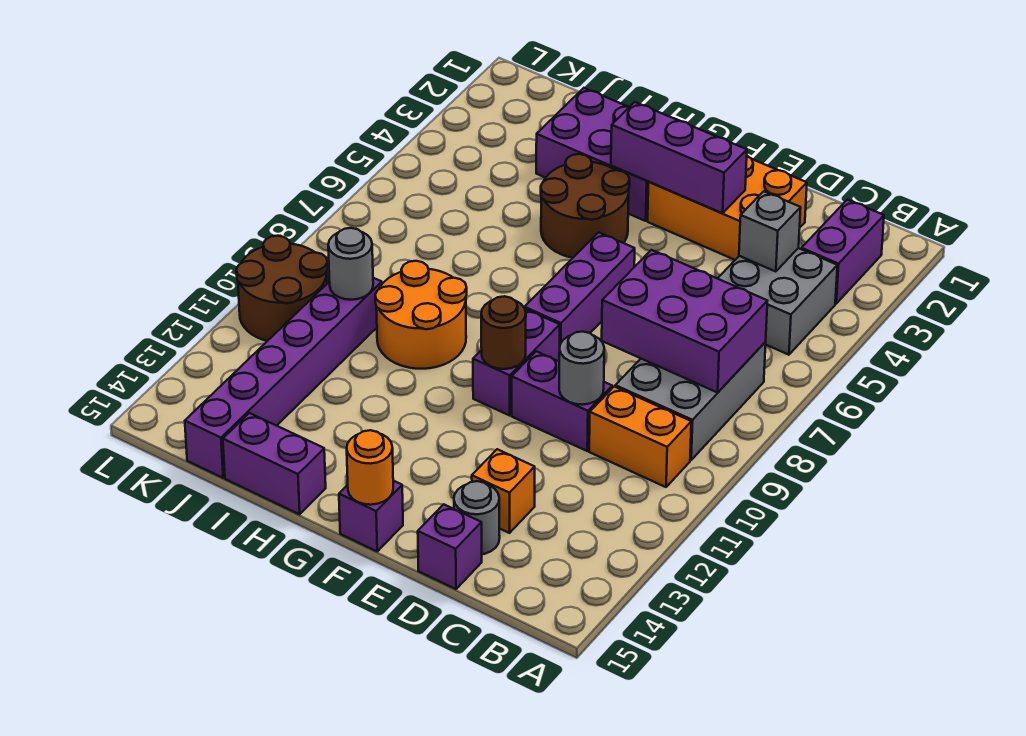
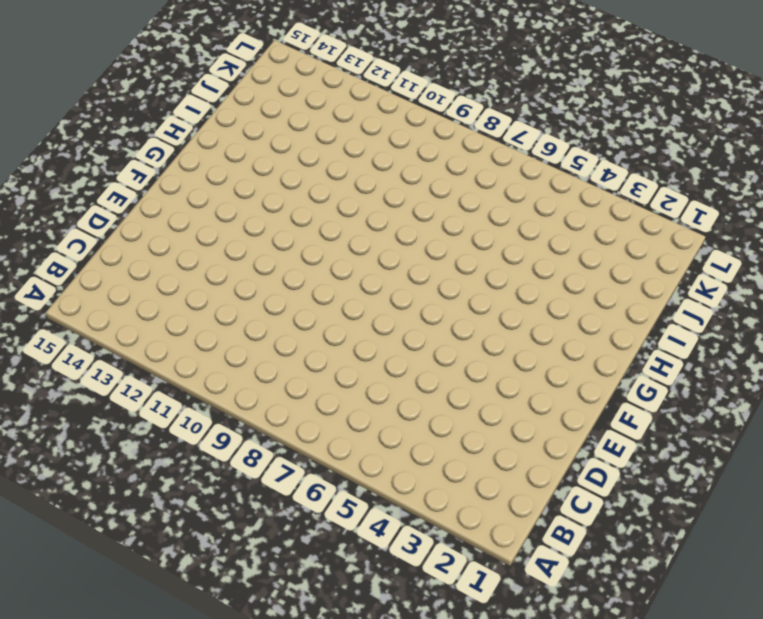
none -> purple brick B2:B3 level 1
none -> grey brick B4:C5 level 1
none -> grey brick B7:C9 level 1

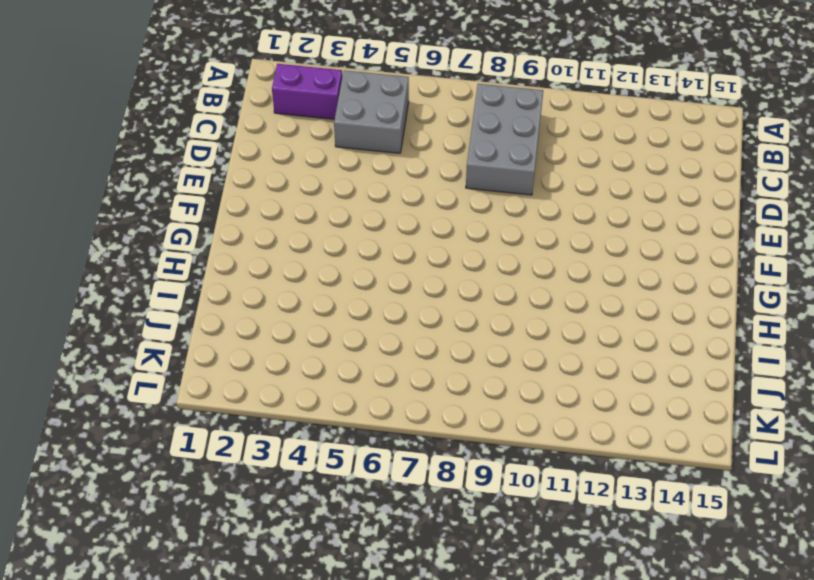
grey brick B8:D9 level 1 -> grey brick B7:C9 level 1
none -> orange brick B10:C10 level 1
none -> orange brick D2:F3 level 1
none -> purple brick D10:E10 level 1

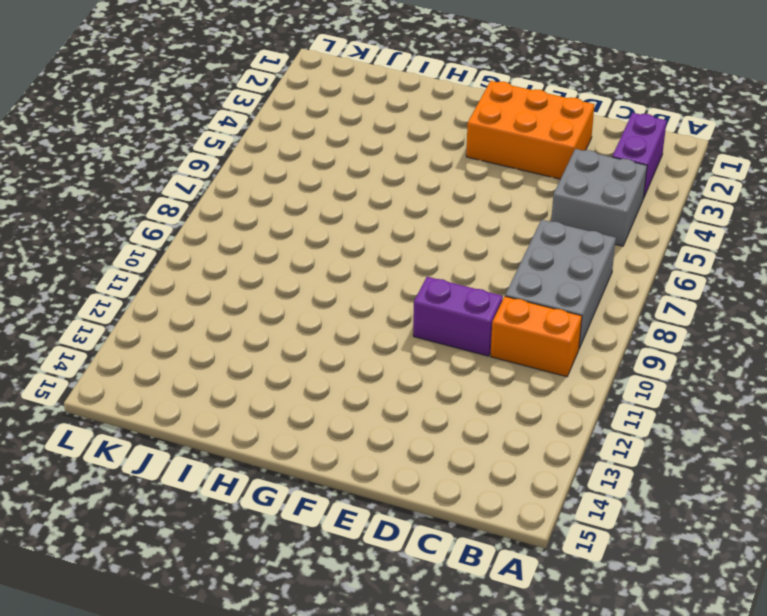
none -> orange brick D13 level 1
none -> grey round brick D14 level 1
none -> purple brick D15 level 1

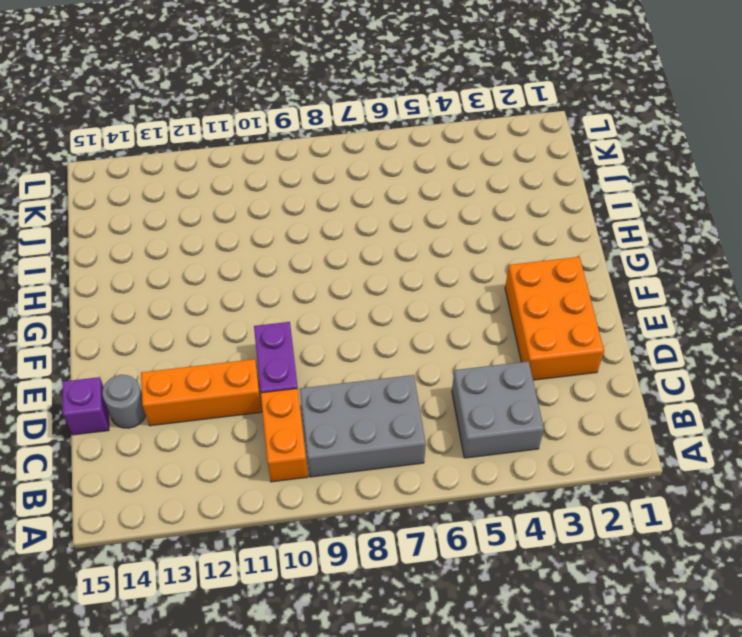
orange brick D11:D13 level 1 -> orange brick D13 level 1
none -> purple brick B2:B3 level 1
none -> purple brick F6:F8 level 1
none -> purple brick F9:F10 level 1

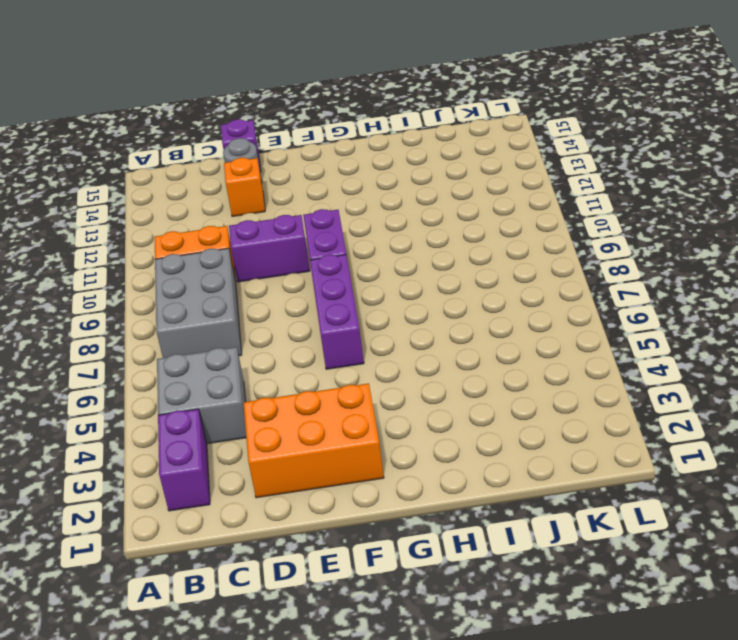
none -> purple brick F15 level 1
none -> purple brick G2:I3 level 1
none -> brown round brick G4:H5 level 1

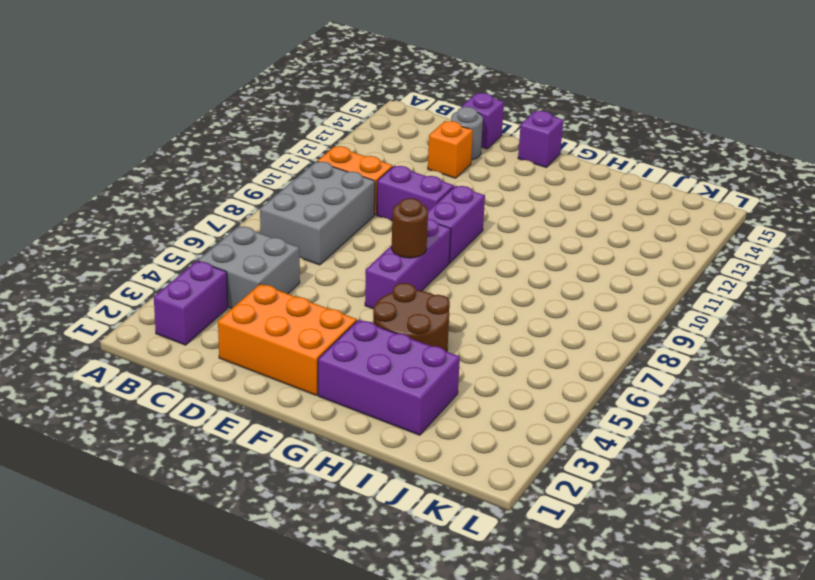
brown round brick F7 level 2 -> brown round brick F10 level 2
none -> orange round brick H9:I10 level 1
none -> purple brick H15:I15 level 1
none -> purple brick J10:J15 level 1

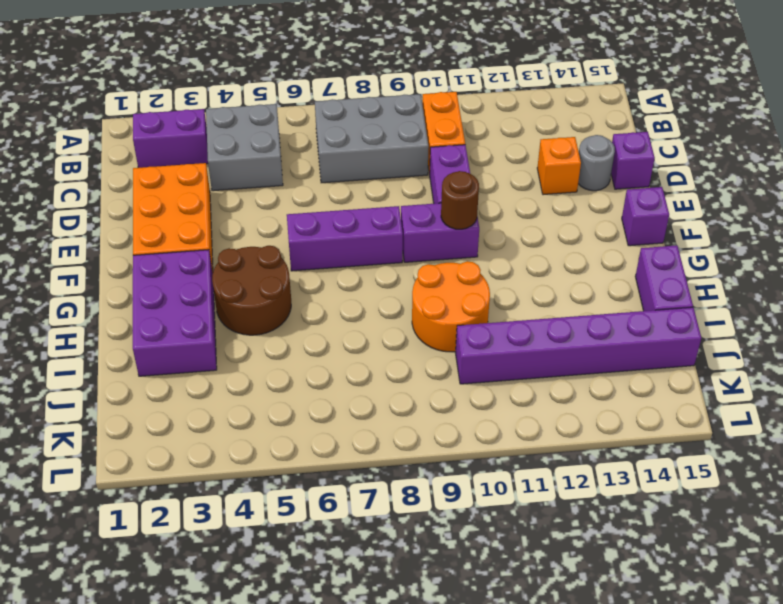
none -> brown round brick K10:L11 level 1
none -> purple brick B7:D8 level 2
none -> grey brick C4 level 2

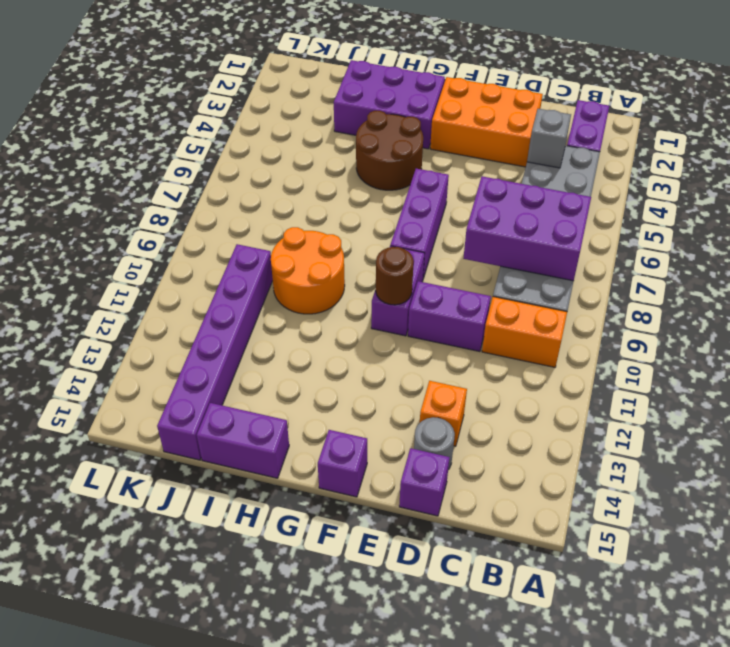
none -> brown round brick K10:L11 level 1
none -> grey round brick D10 level 2
none -> purple brick E3:G3 level 2

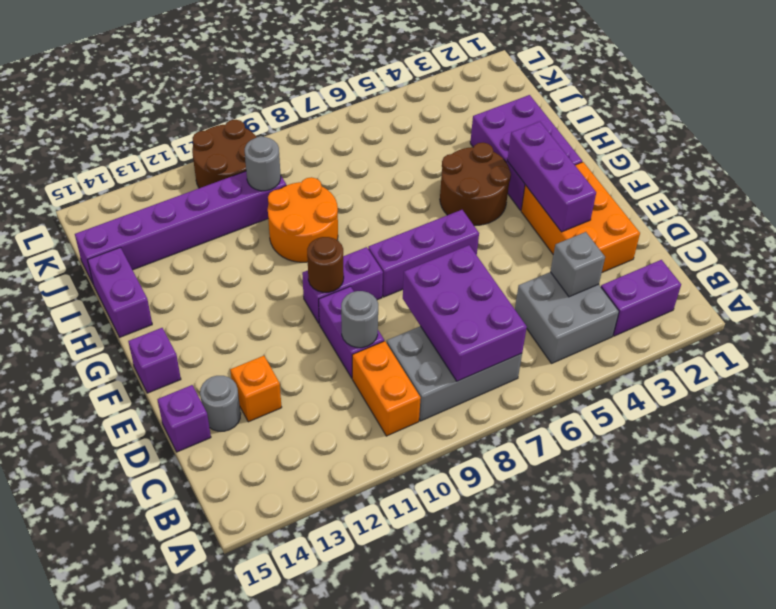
none -> orange round brick F15 level 2

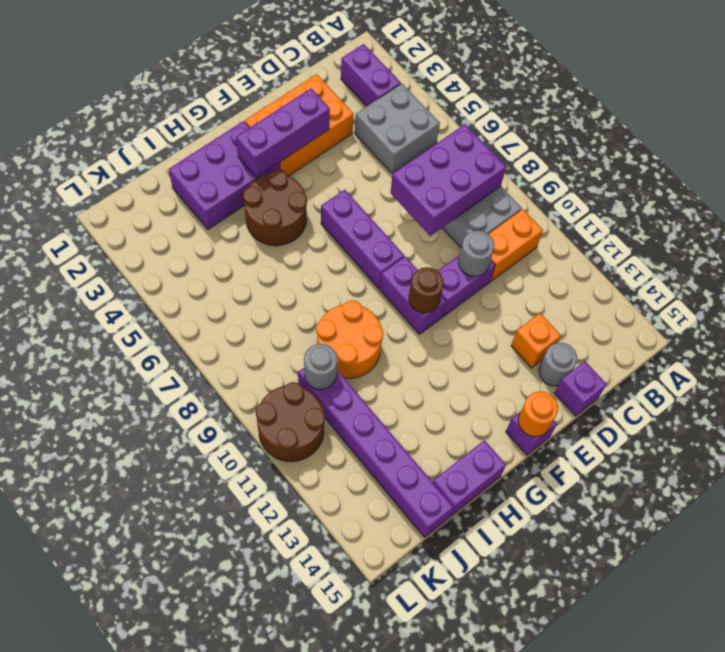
none -> grey brick C4 level 2

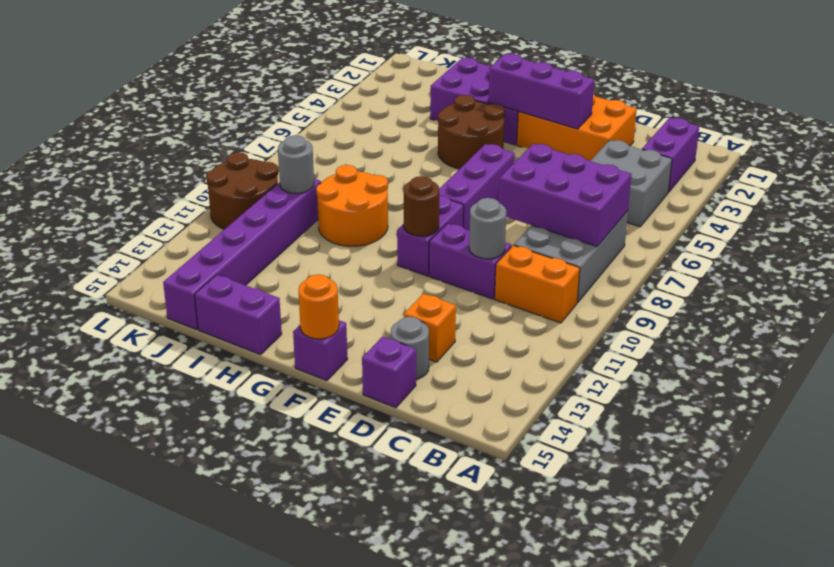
none -> grey brick C4 level 2

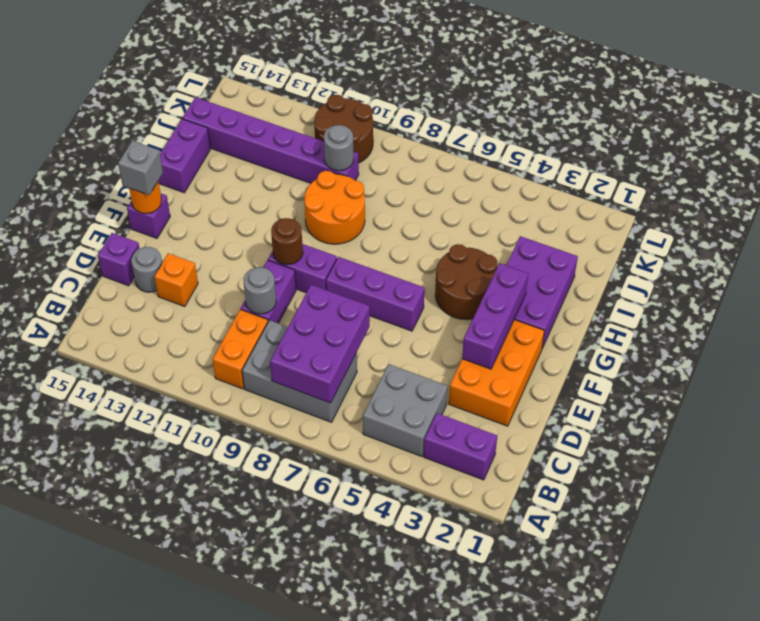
grey brick F15 level 3 -> grey brick C4 level 2

